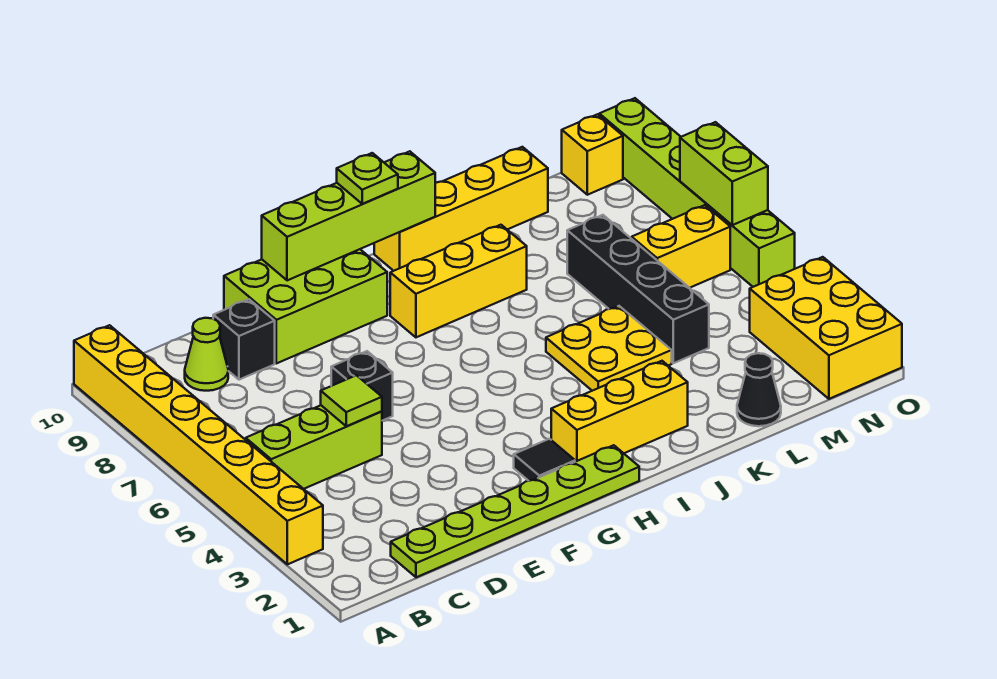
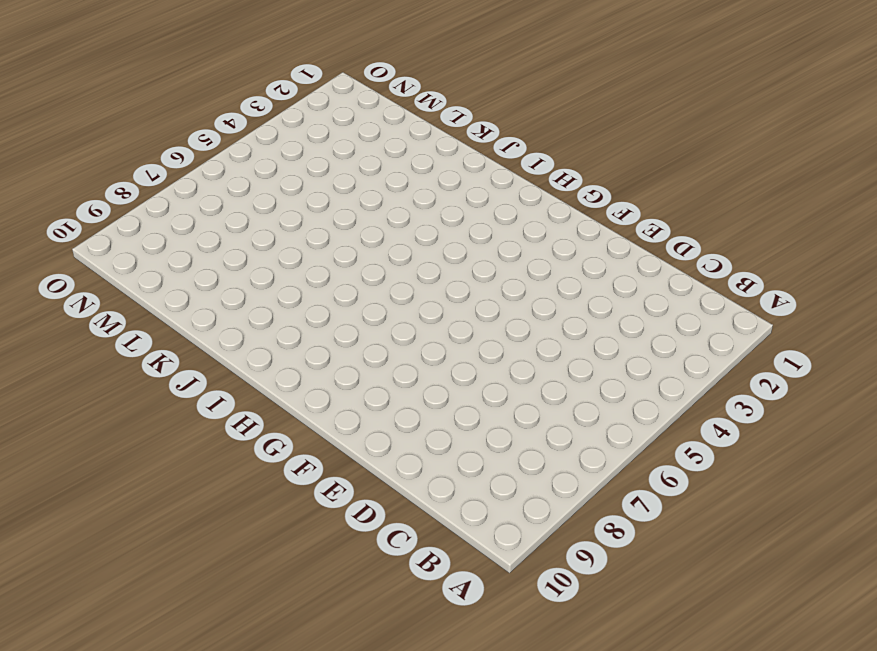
none -> yellow brick A3:A10 level 1
none -> lime brick B5:D5 level 1
none -> lime plate C1:H1 level 1

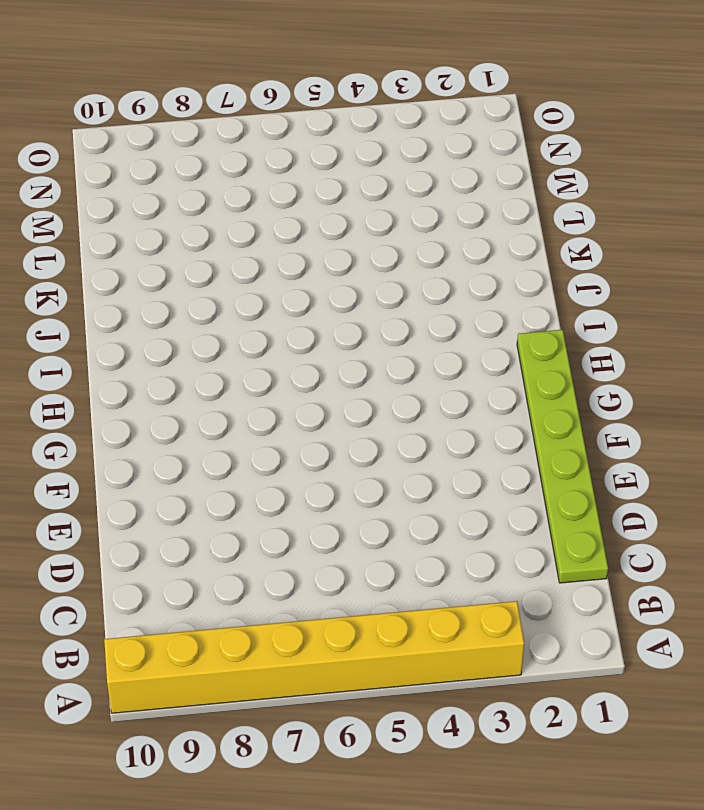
none -> lime brick B5:D5 level 1
none -> lime cone C9 level 1
none -> black brick D9 level 1

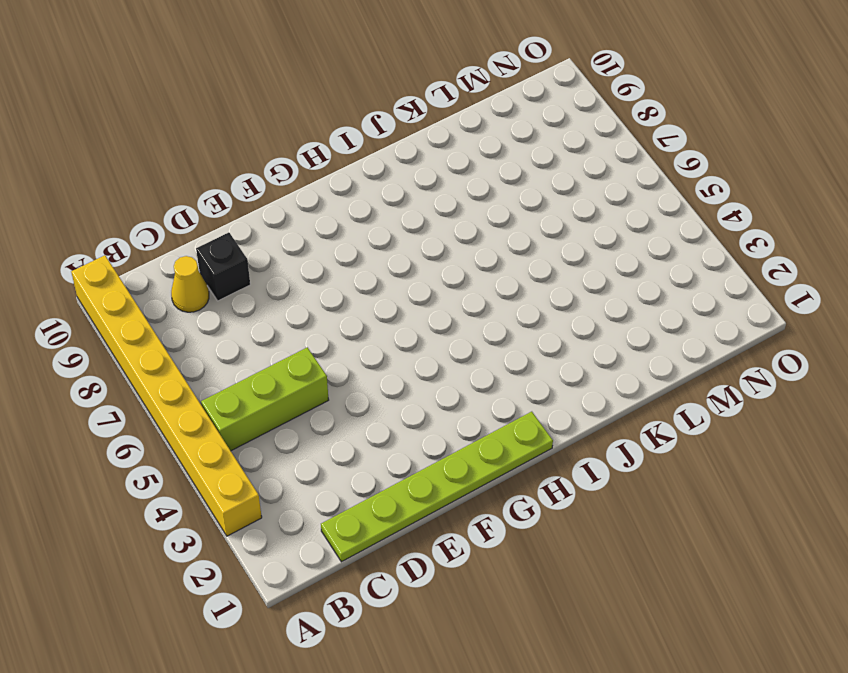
yellow cone C9 level 1 -> lime cone C9 level 1
none -> black brick E6 level 1
none -> lime brick E9:G10 level 1
none -> black tile G2 level 1

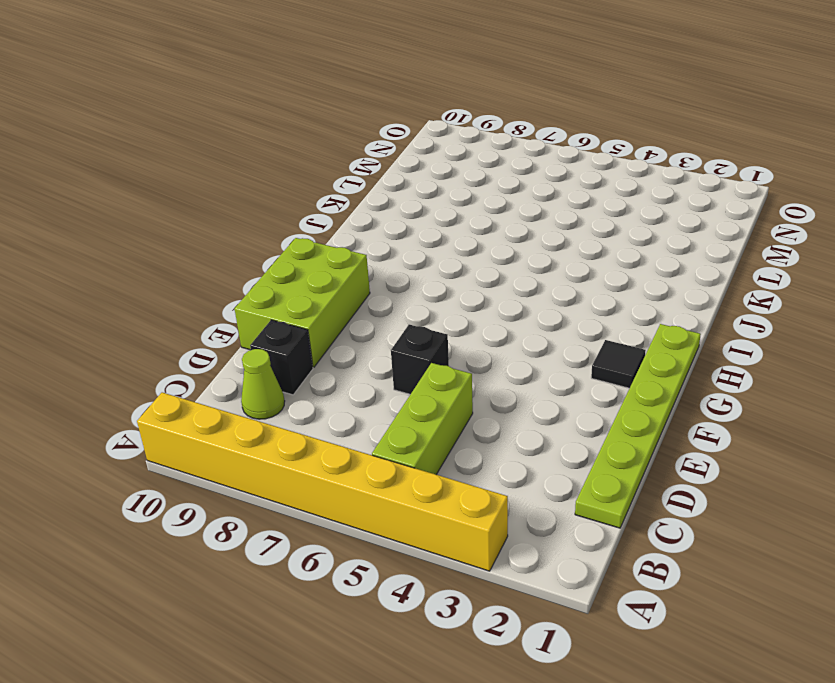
none -> yellow brick H2:J2 level 1
none -> yellow brick H8:J8 level 1
none -> yellow brick I10:L10 level 1

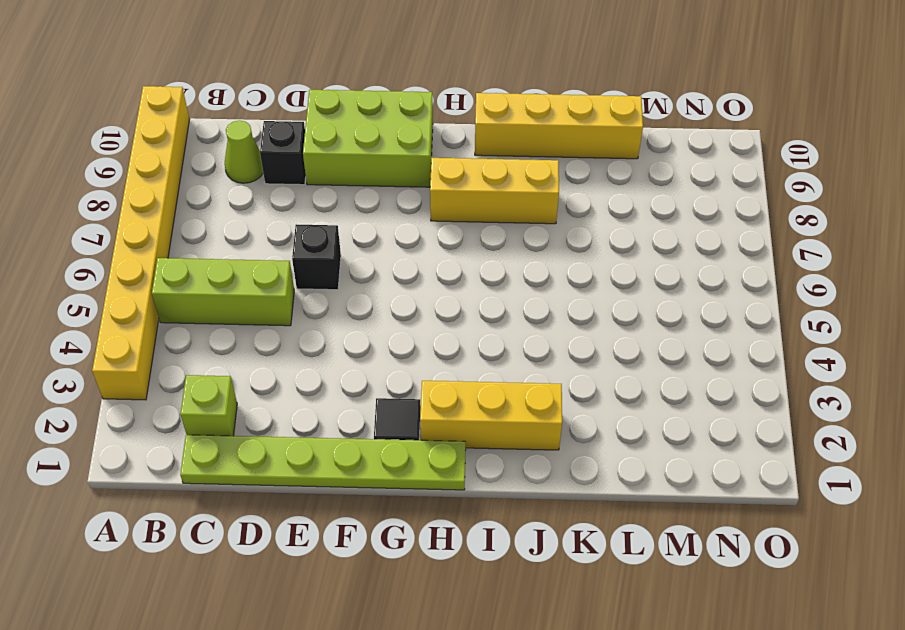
lime brick C2 level 1 -> none
none -> yellow plate J4:K5 level 1
none -> black cone L1 level 1
none -> black brick L4:L7 level 1

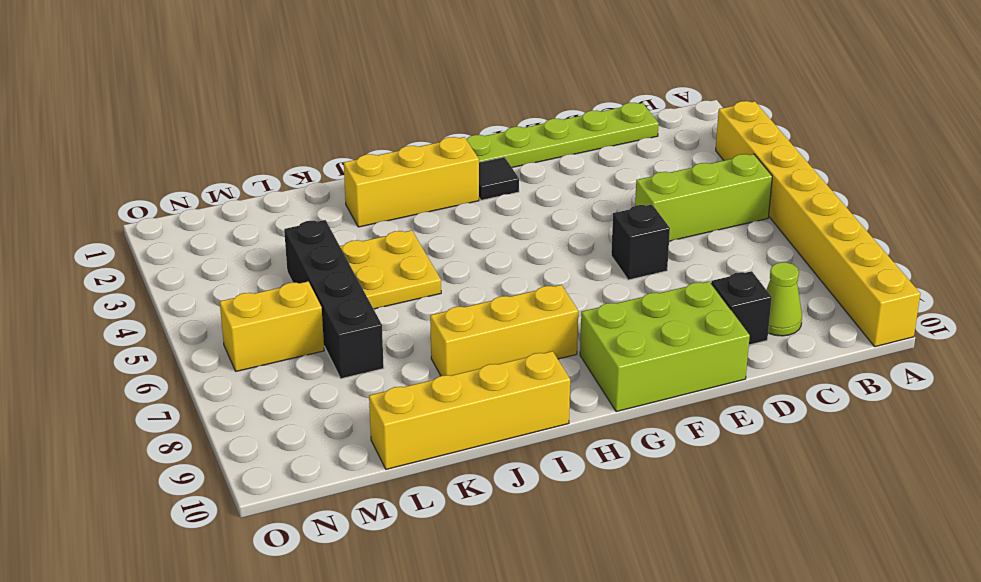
none -> black cone L1 level 1
none -> yellow brick N1:O3 level 1
none -> yellow brick N10 level 1

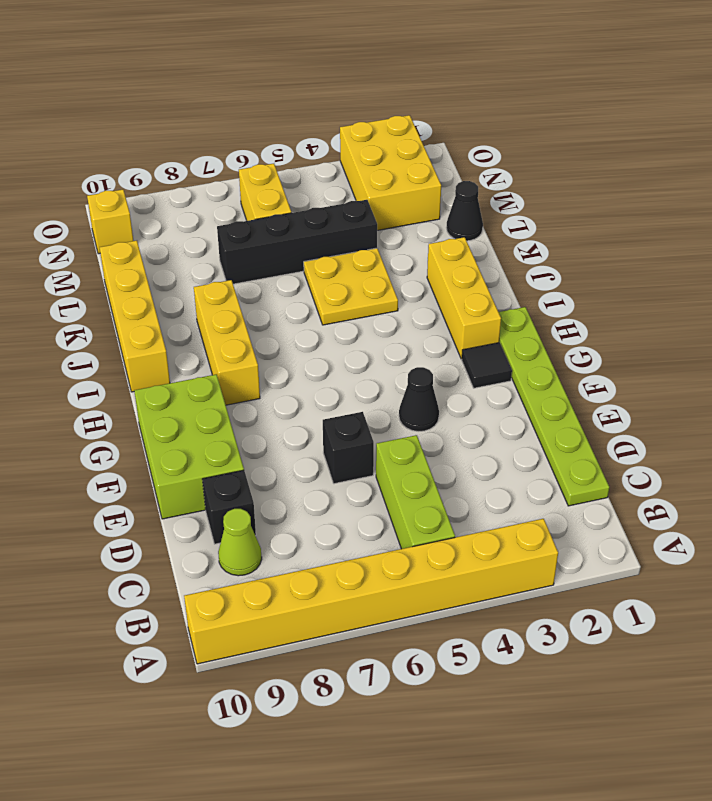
black cone F4 level 1 -> none
yellow brick M2:O3 level 1 -> yellow brick N1:O3 level 1
none -> lime brick O5:O10 level 1
none -> lime tile D5 level 2
none -> lime brick F10:I10 level 2

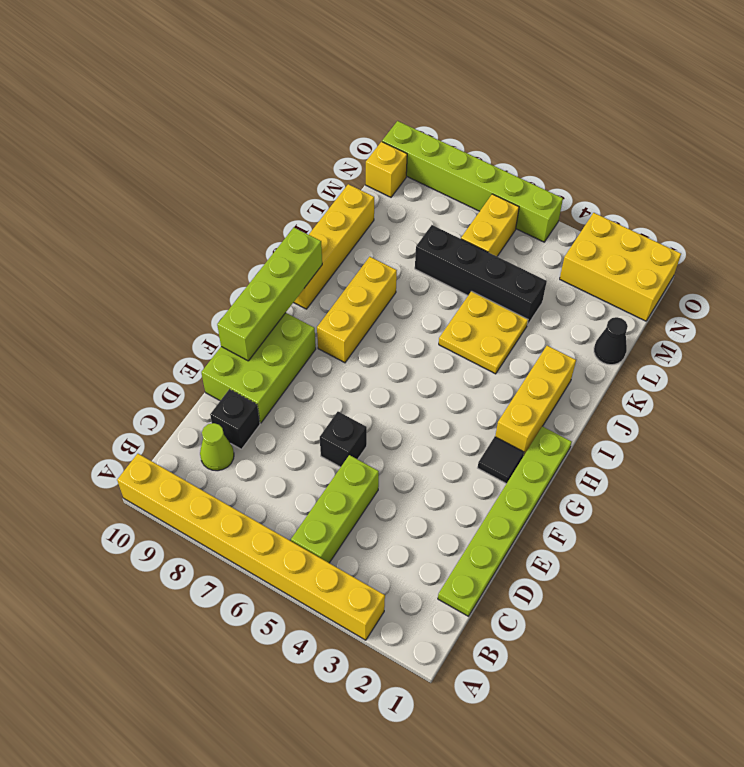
none -> lime tile D5 level 2
none -> lime brick O6:O7 level 2
none -> lime plate H10 level 3

